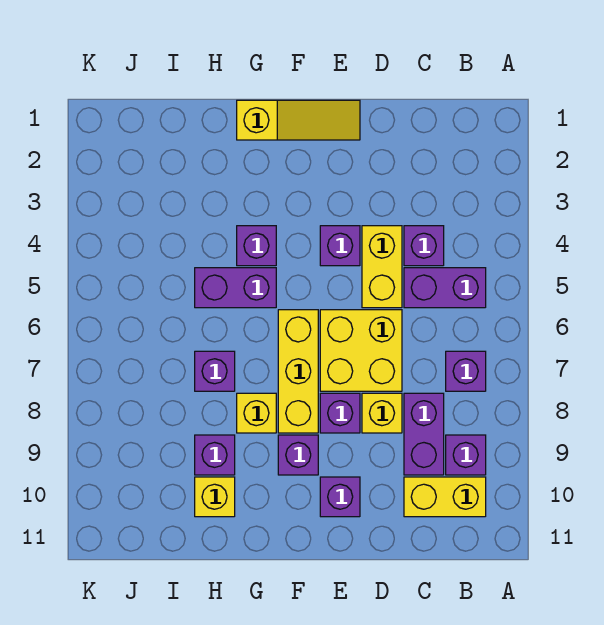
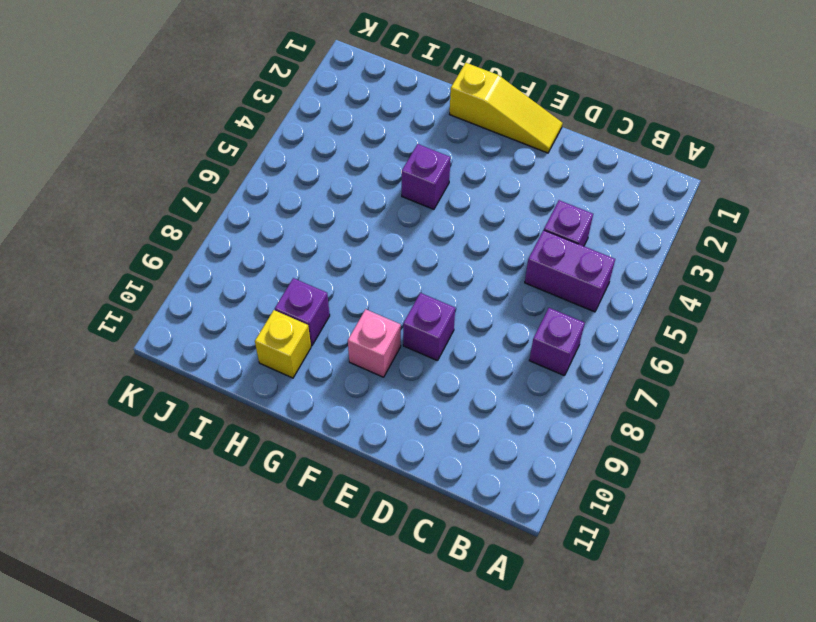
pink brick F9 level 1 -> purple brick F9 level 1
none -> purple brick B9 level 1
none -> yellow brick B10:C10 level 1
none -> purple brick C8:C9 level 1

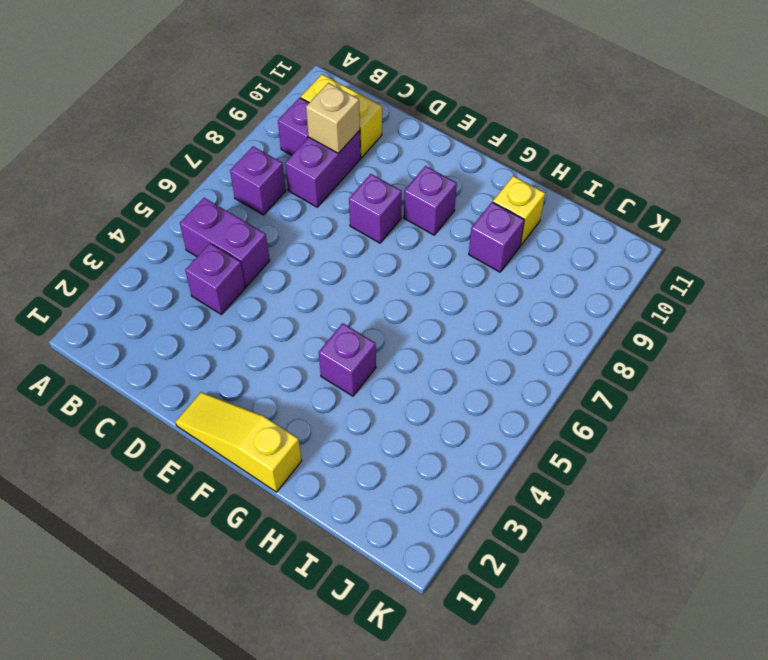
tan brick C9 level 2 -> none
none -> yellow brick D4:D5 level 1
none -> yellow brick D6:E7 level 1
none -> yellow brick D8 level 1

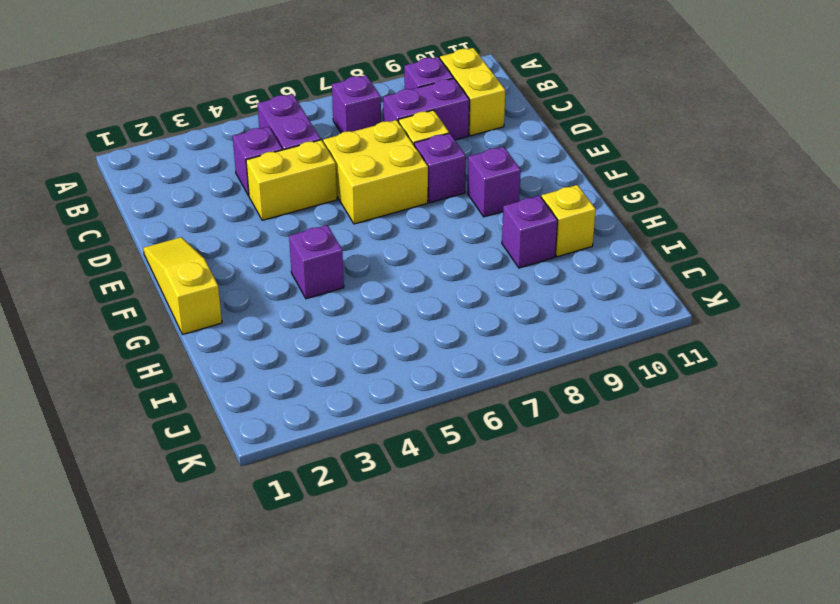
none -> purple brick E4 level 1
none -> purple brick E10 level 1
none -> yellow brick F6:F8 level 1

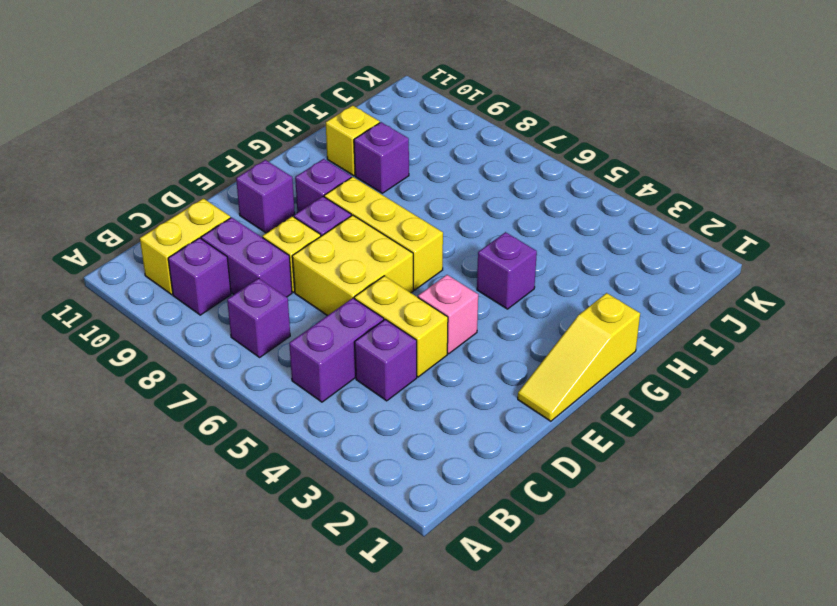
pink brick E4 level 1 -> purple brick E4 level 1
none -> purple brick G5:H5 level 1
none -> yellow brick G8 level 1
none -> purple brick H7 level 1

